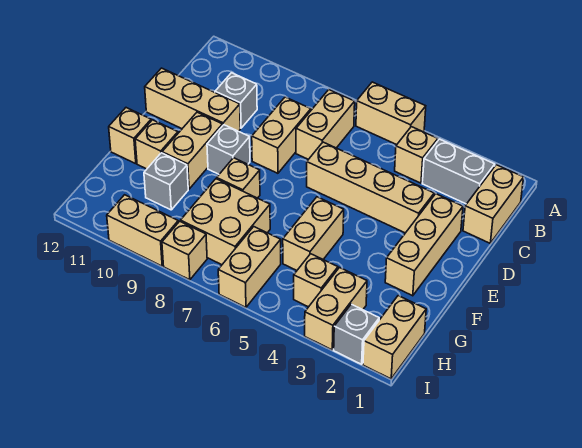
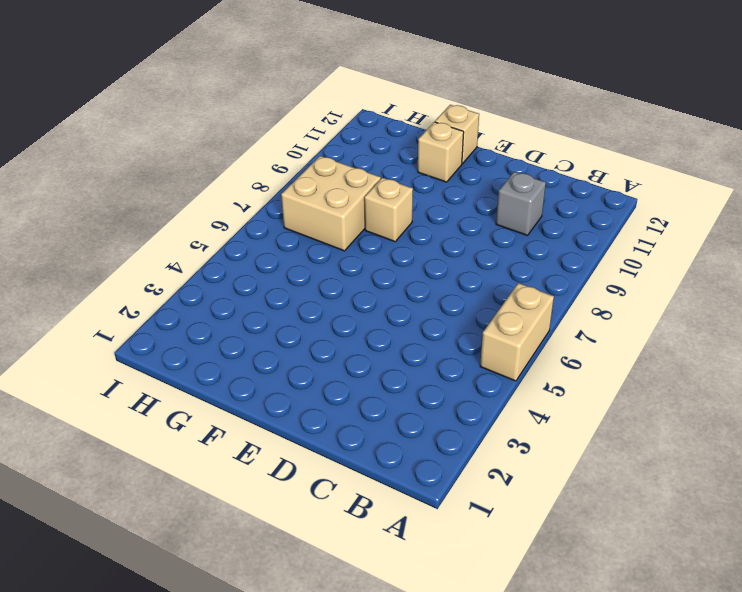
none -> tan brick B1:C1 level 1
none -> grey brick B2:B3 level 1
none -> tan brick B4 level 1

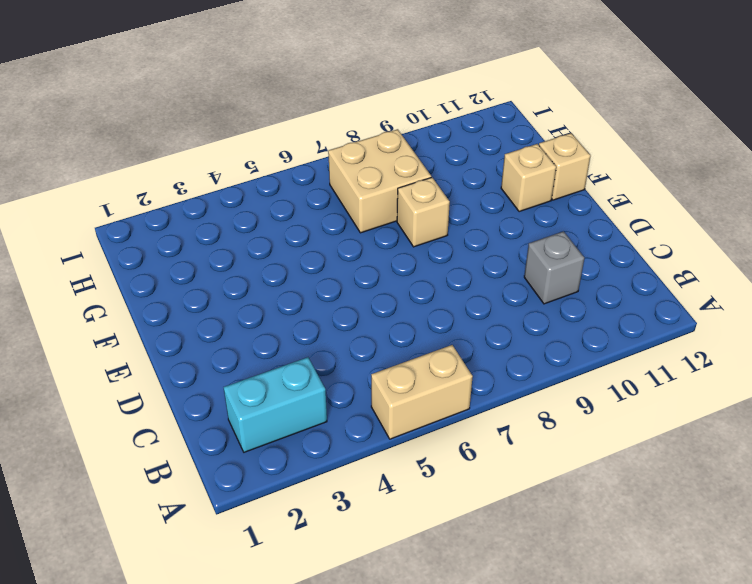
cyan brick B2:B3 level 1 -> grey brick B2:B3 level 1
none -> tan brick B1:C1 level 1
none -> tan brick B4 level 1
none -> tan brick B7:C7 level 1

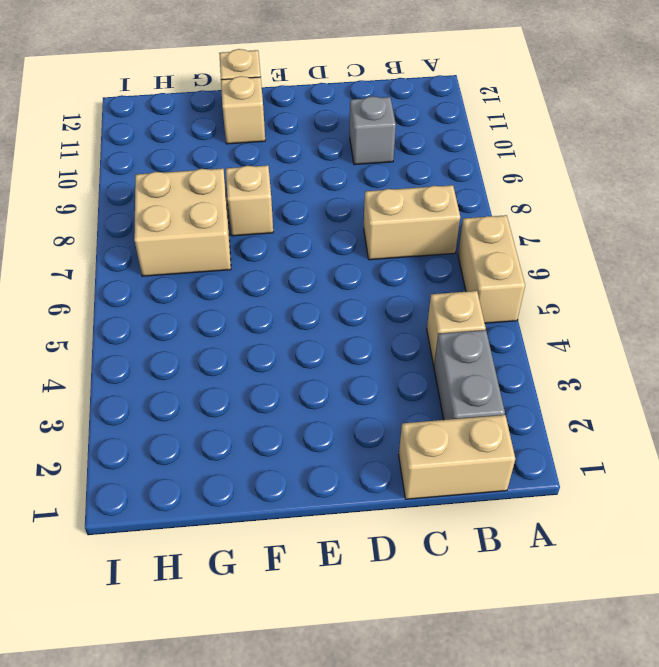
none -> tan brick C8:D8 level 1
none -> tan brick D2:F2 level 1
none -> tan brick D3:D6 level 1

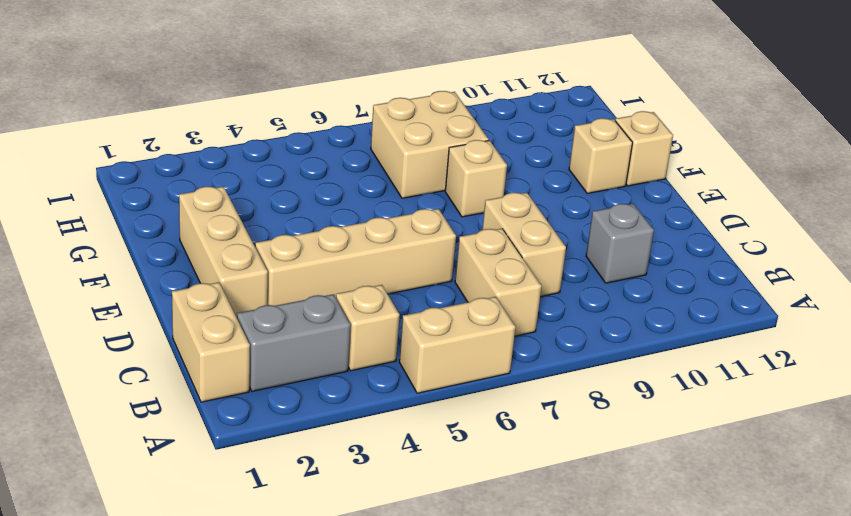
none -> tan brick D10:D12 level 1
none -> grey brick E9 level 1
none -> tan brick E10:F10 level 1

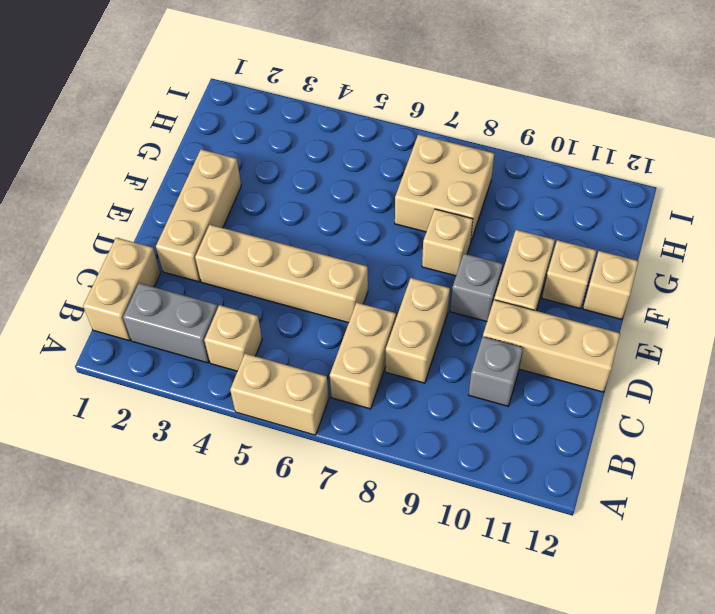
none -> tan brick F5:G5 level 1
none -> grey brick G10 level 1
none -> tan brick H1:I1 level 1

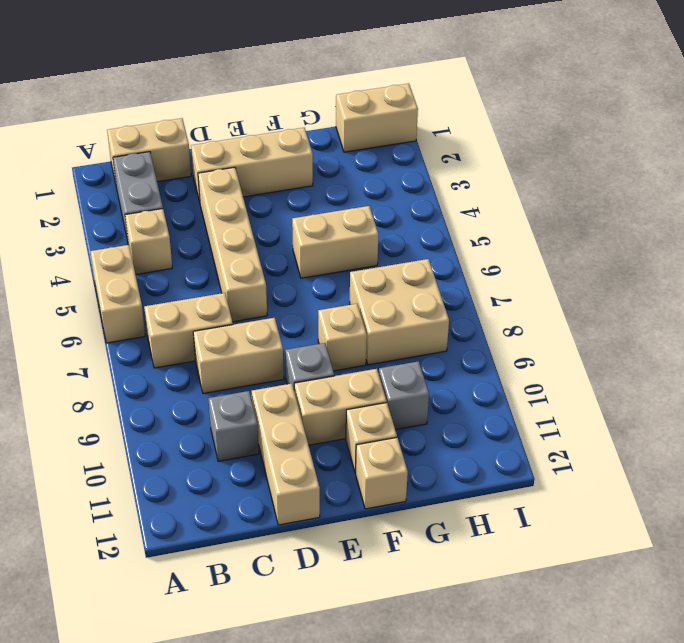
none -> tan brick H3:I3 level 1
none -> tan brick H4 level 1
none -> tan brick H6:I6 level 1

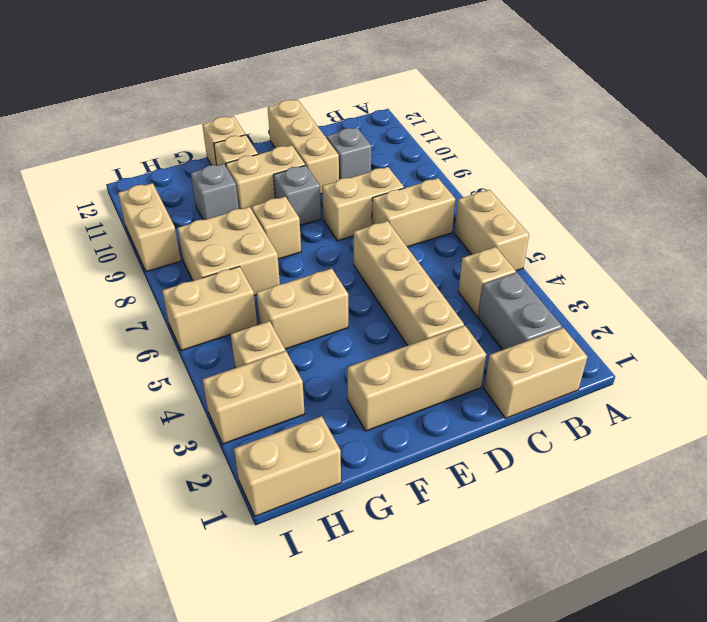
none -> grey brick I2 level 1
none -> tan brick I8 level 1

